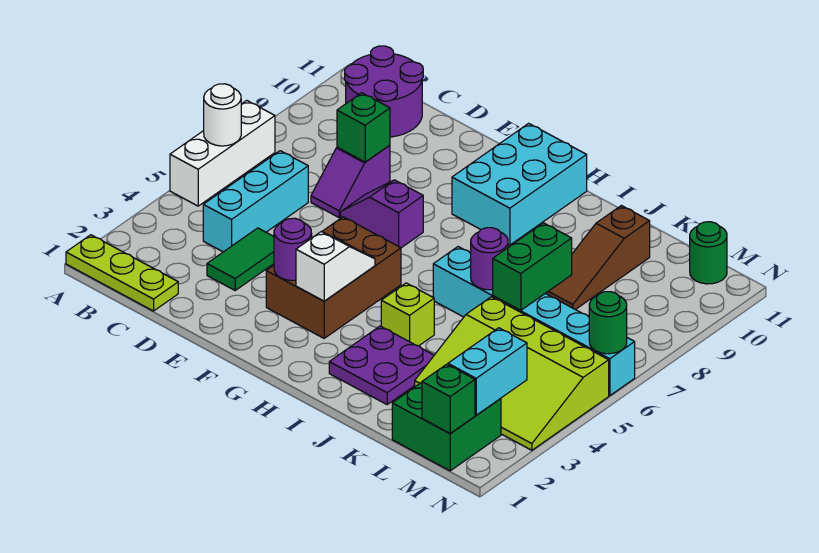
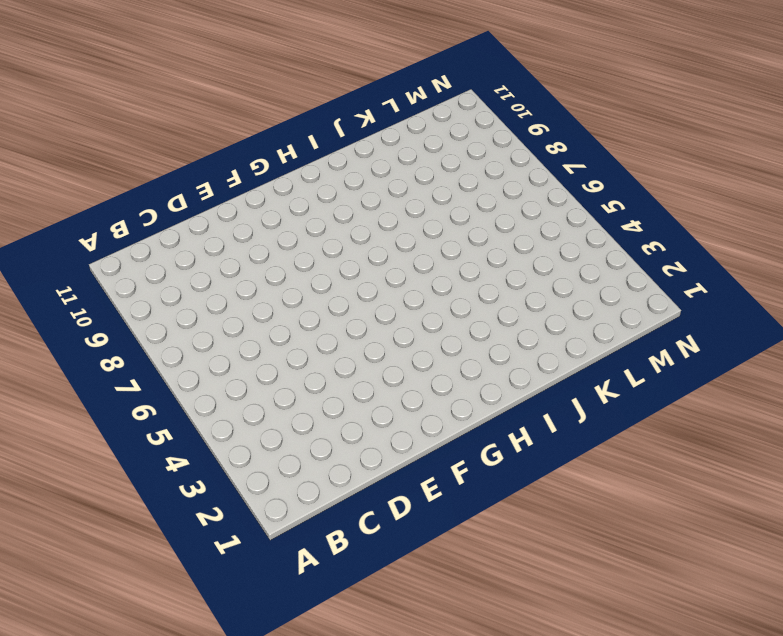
none -> lime plate A1:C1 level 1
none -> white brick A5:A7 level 1
none -> purple round brick B10:C11 level 1

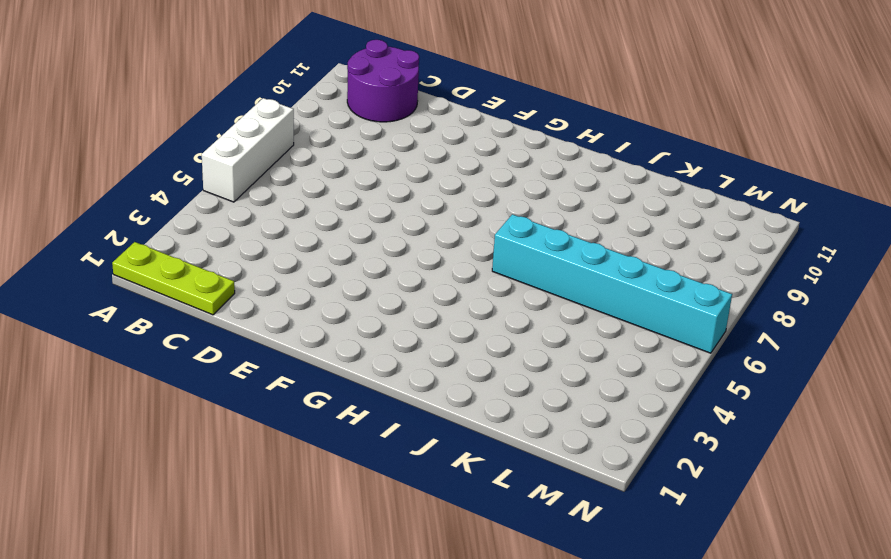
none -> cyan brick C4:C6 level 1
none -> green tile D3:D4 level 1
none -> purple slope D7:D8 level 1 top 8

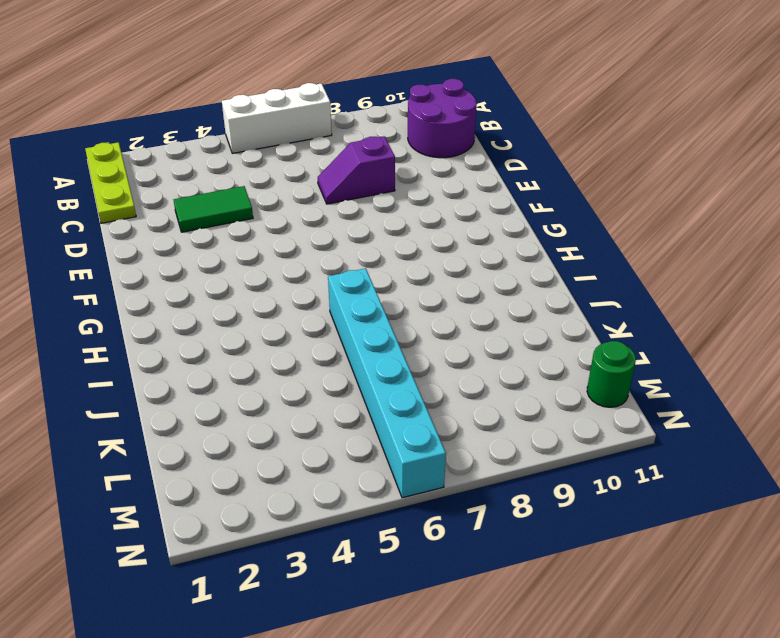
none -> cyan brick C4:C6 level 1
none -> purple slope E7:F7 level 1 top F
none -> brown brick F3:G5 level 1

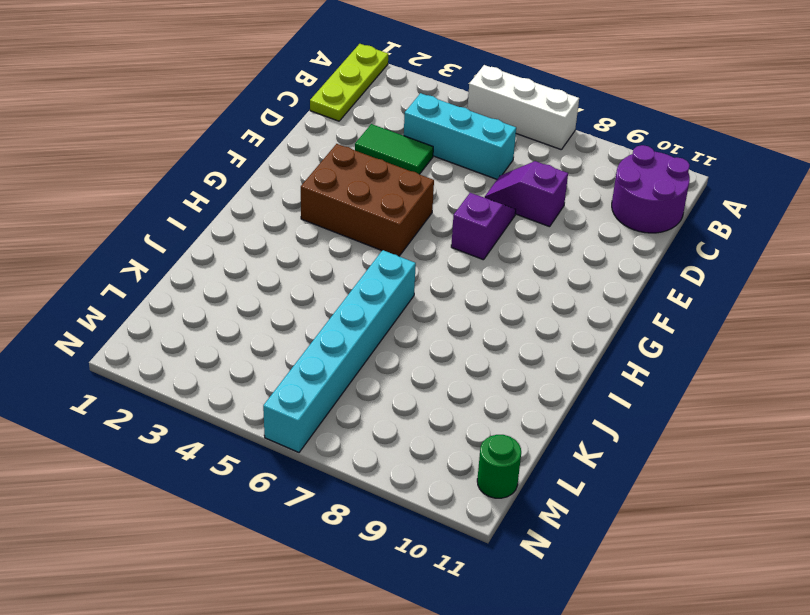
none -> cyan brick G9:H11 level 1
none -> purple plate I2:J3 level 1
none -> lime brick I4 level 1

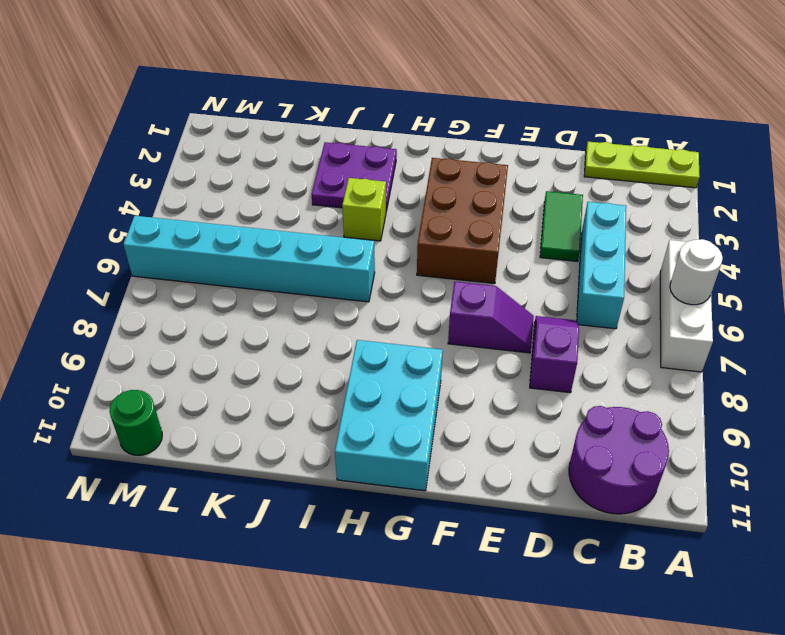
none -> lime slope K3:N5 level 1 top 5
none -> brown slope K8:K10 level 1 top 10
none -> green brick L1:M2 level 1

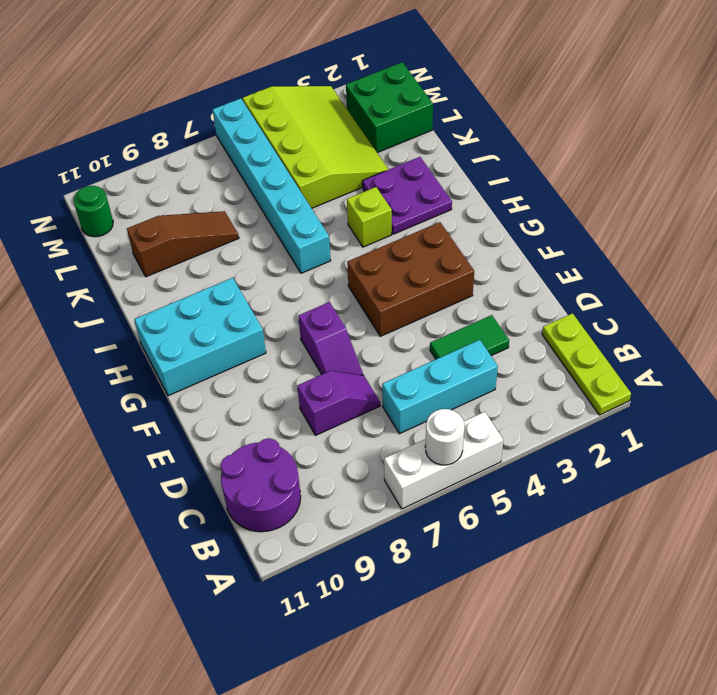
none -> green brick D8 level 2
none -> purple round brick F3 level 2
none -> white slope G3:G4 level 2 top 3

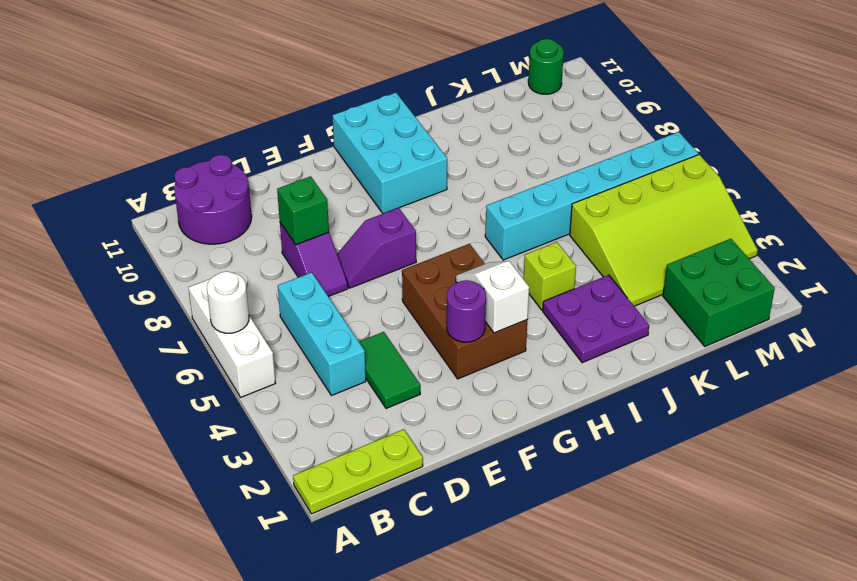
none -> brown slope K8:K10 level 1 top 10
none -> purple round brick J6 level 2
none -> green brick K6:K7 level 2

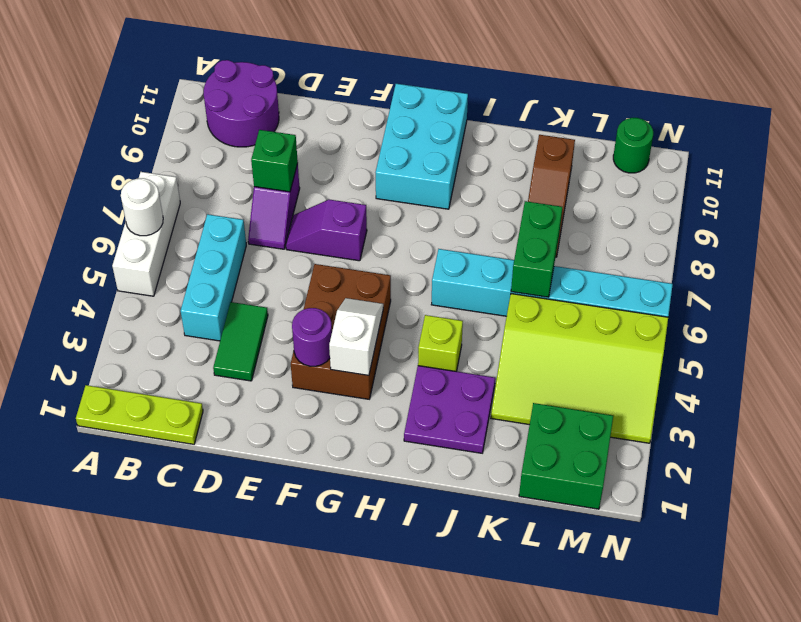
none -> purple round brick J6 level 2
none -> green brick M1 level 2
none -> cyan brick M2:M3 level 2

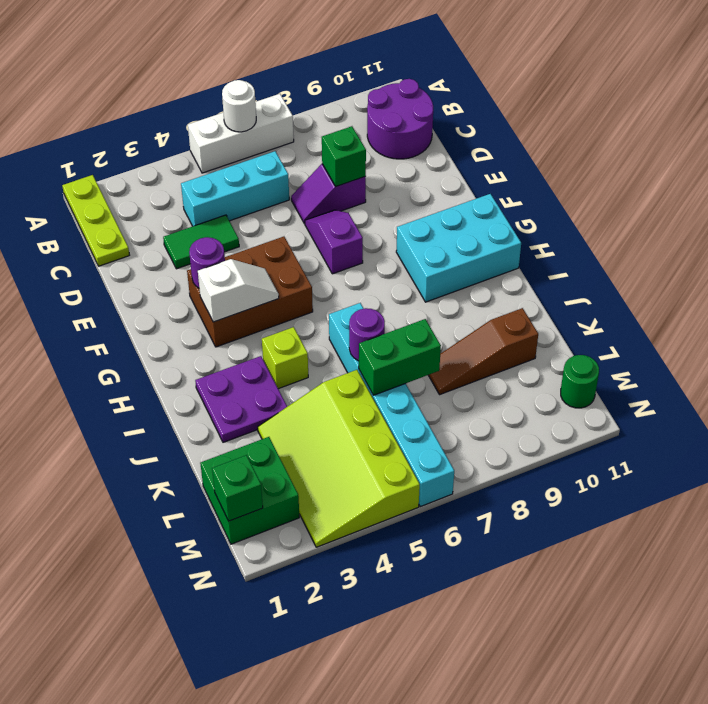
none -> cyan brick M2:M3 level 2
none -> green round brick N6 level 2

